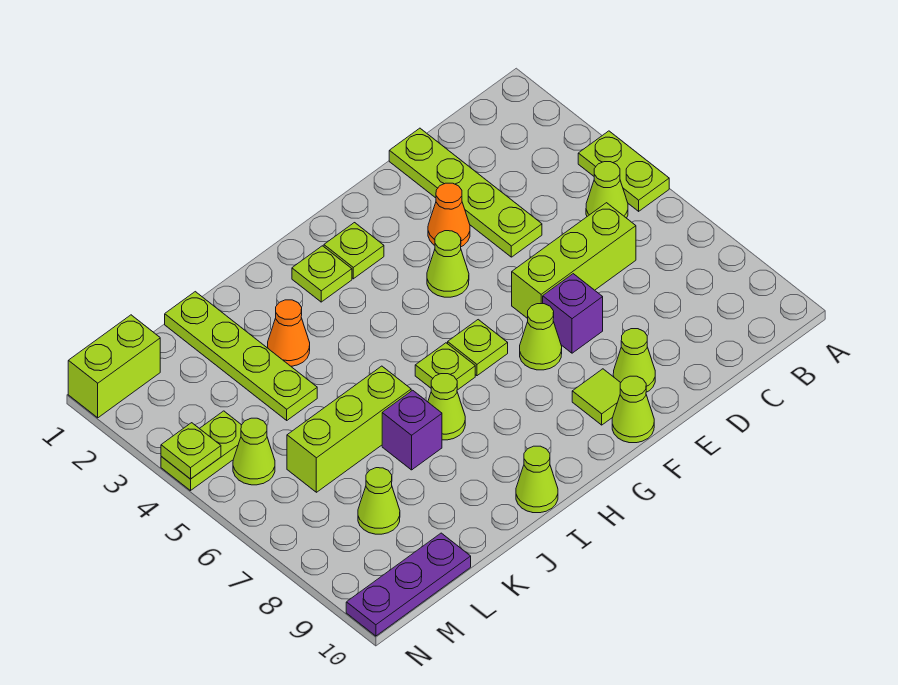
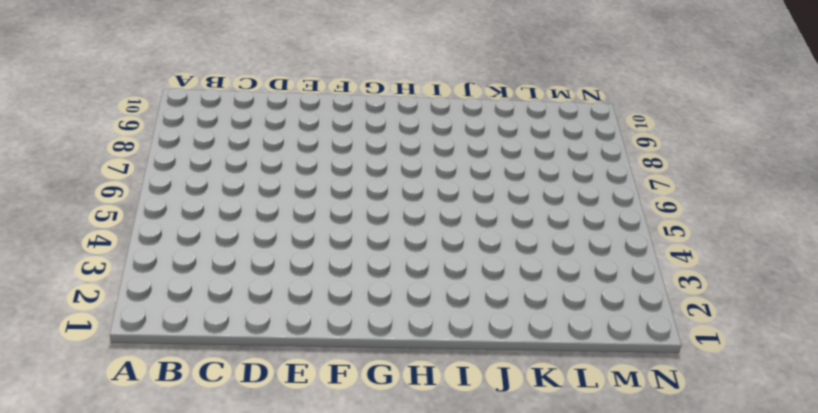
none -> lime plate A4:A5 level 1
none -> lime cone B5 level 1
none -> lime brick C6:E6 level 1

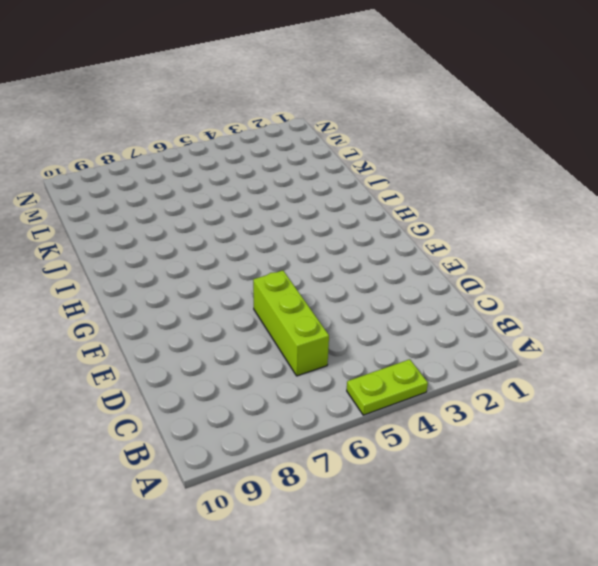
none -> lime cone B5 level 1
none -> lime plate D1:D4 level 1
none -> orange cone E3 level 1

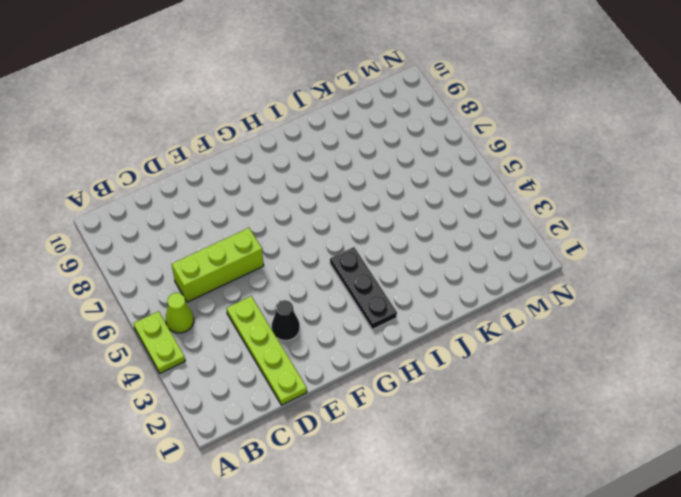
black cone E3 level 1 -> orange cone E3 level 1
black plate H2:H4 level 1 -> lime plate H2 level 1
none -> purple brick E7 level 1
none -> lime cone E9 level 1
none -> lime cone F4 level 1

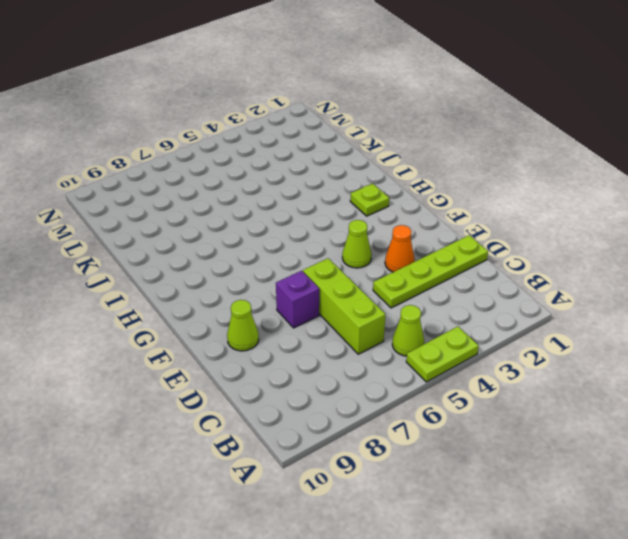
none -> lime cone F7 level 1
none -> lime tile F9 level 1
none -> lime cone F10 level 1

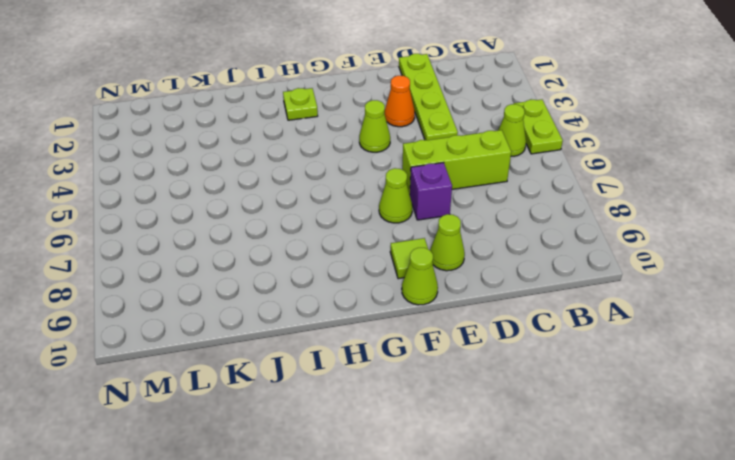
none -> lime plate G2 level 1
none -> lime plate G6 level 1
none -> lime plate H6 level 1

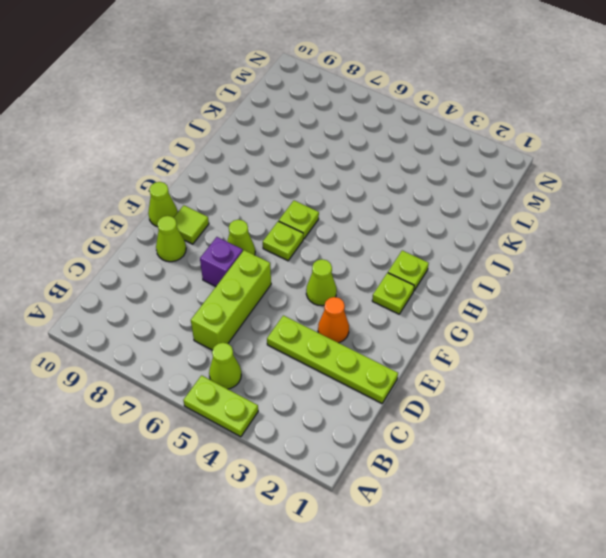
none -> lime cone I7 level 1
none -> lime cone I10 level 1
none -> orange cone J3 level 1

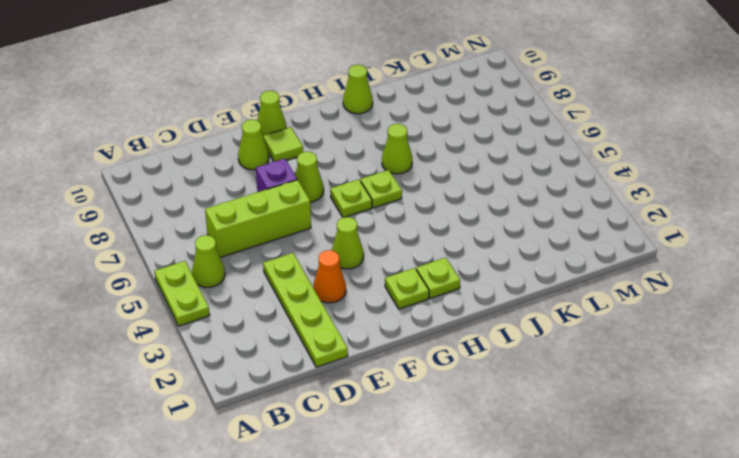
none -> orange cone J3 level 1
none -> lime brick J6:L6 level 1
none -> purple brick J7 level 1

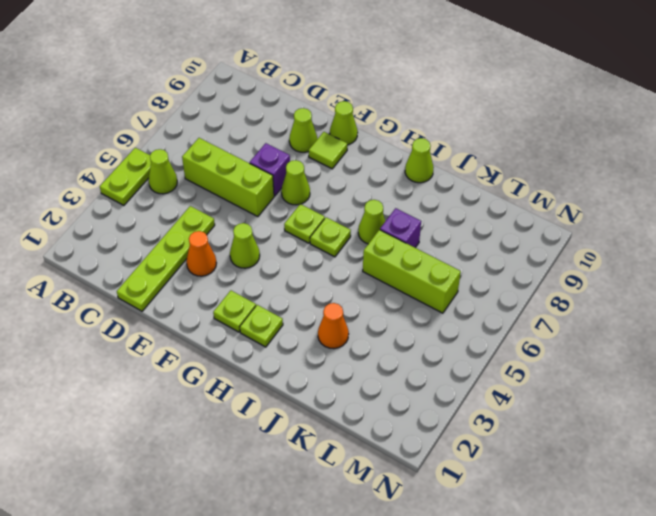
none -> lime plate K1:K4 level 1
none -> lime cone L8 level 1
none -> purple plate L10:N10 level 1

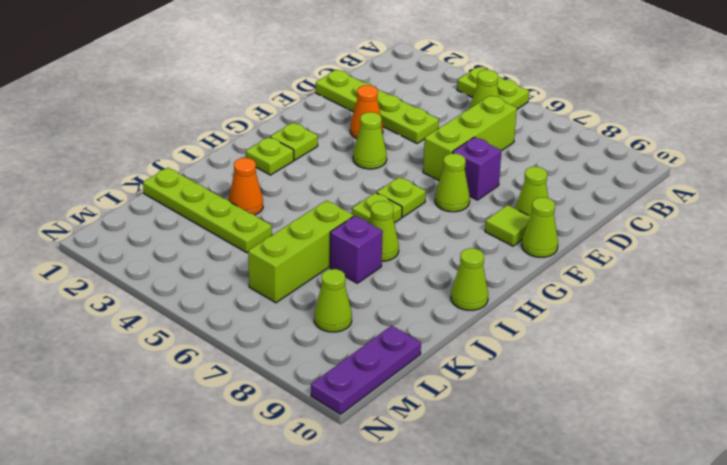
none -> lime brick M1:N1 level 1
none -> lime plate M4:N4 level 1
none -> lime cone M5 level 1

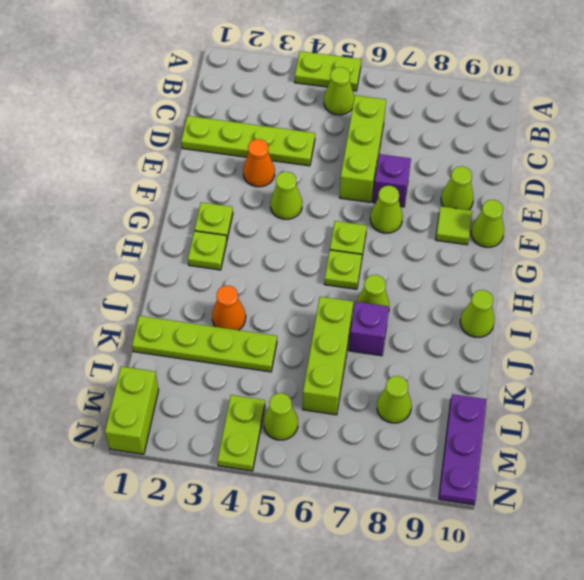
none -> lime plate N4 level 2

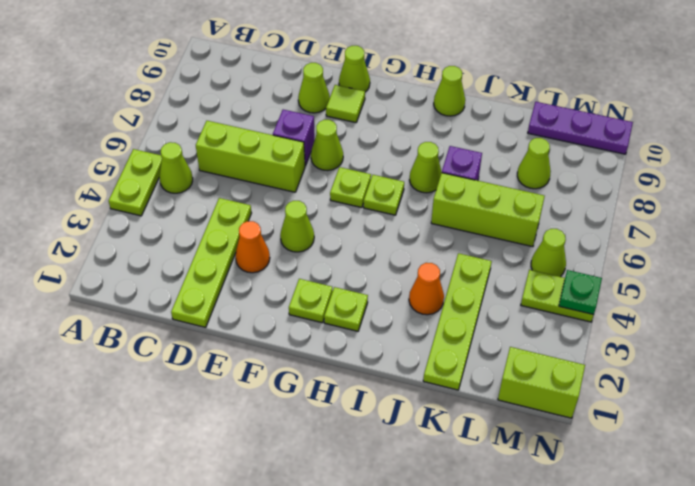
green plate N4 level 2 -> lime plate N4 level 2

